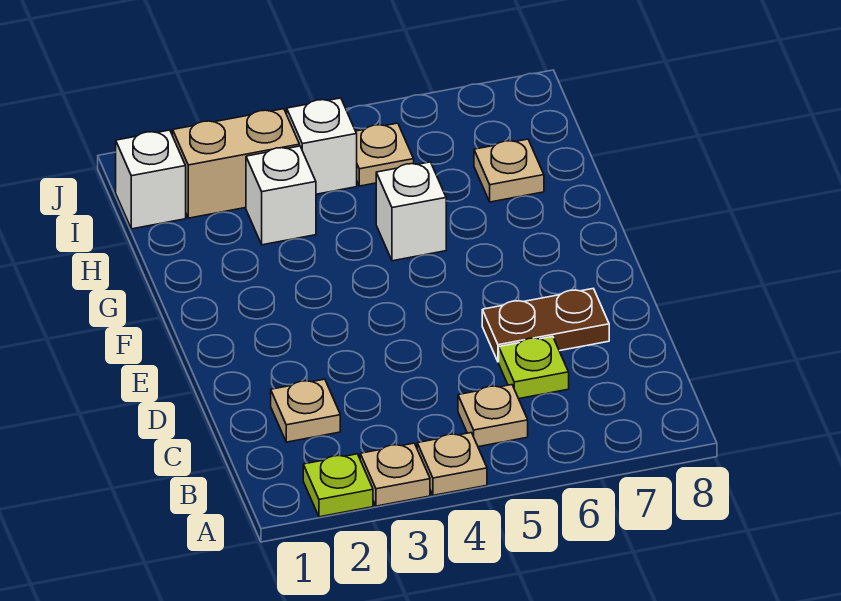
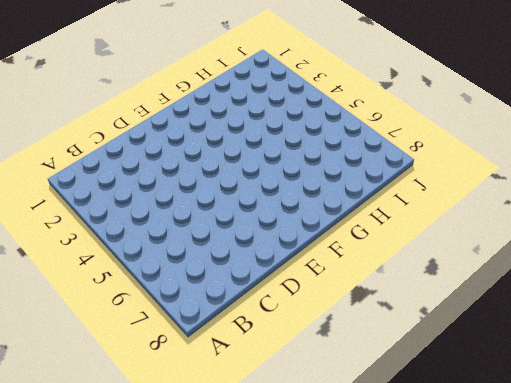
none -> lime plate A2 level 1
none -> tan plate A3 level 1
none -> tan plate A4 level 1

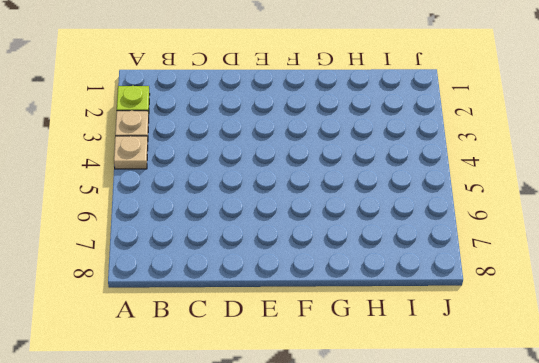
none -> tan plate B5 level 1
none -> tan plate C2 level 1
none -> lime plate C6 level 1

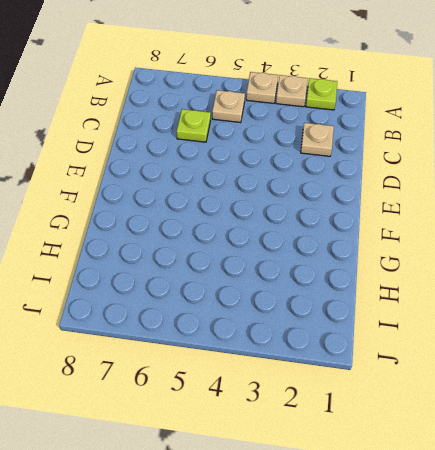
none -> brown plate D6:D7 level 1
none -> white brick G5 level 1
none -> white brick H3 level 1

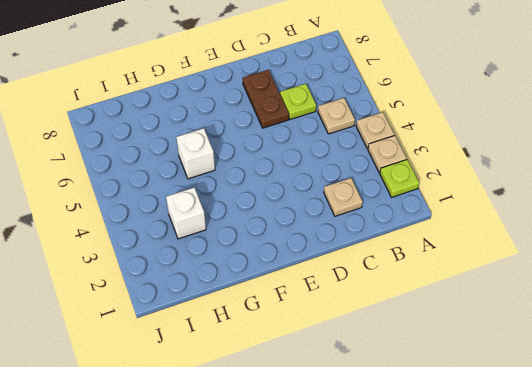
none -> tan plate H7 level 1
none -> white brick I1 level 1
none -> tan brick I2:I3 level 1

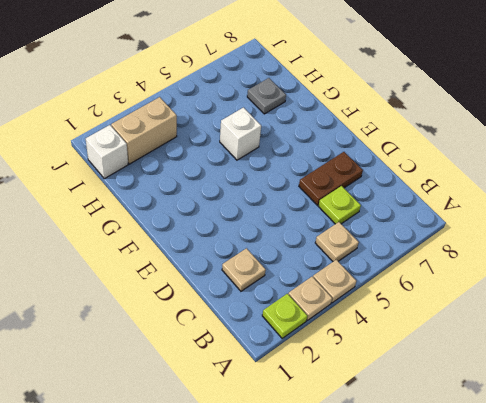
grey plate H7 level 1 -> tan plate H7 level 1
none -> white brick H3 level 1
none -> white brick I4 level 1
none -> tan plate I5 level 1

